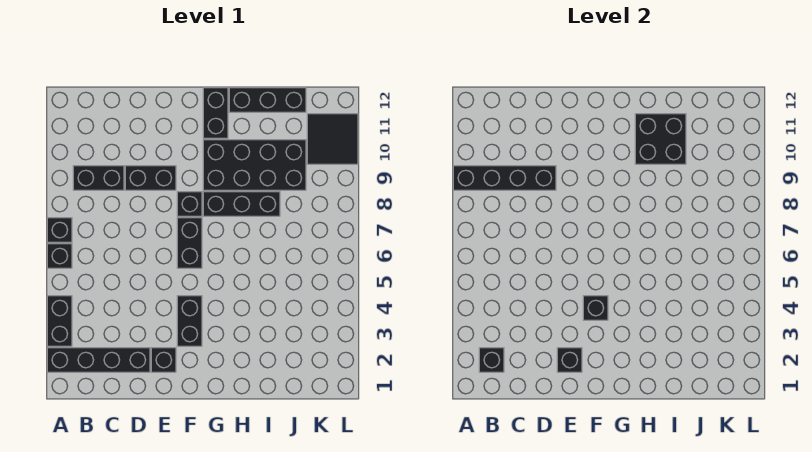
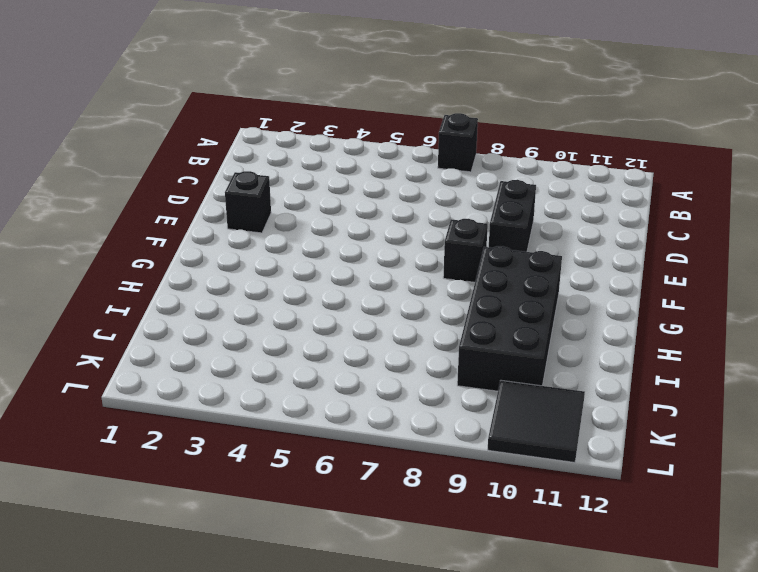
none -> black brick A2:D2 level 1
none -> black brick A3:A4 level 1
none -> black brick A6 level 1

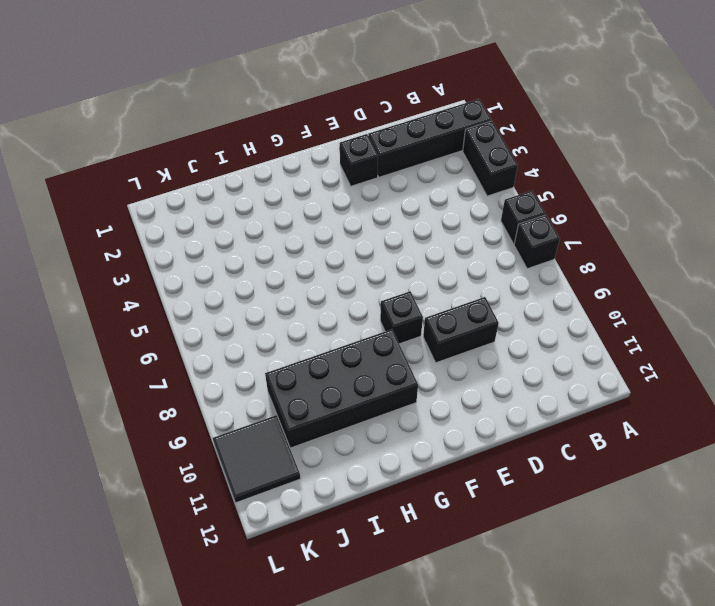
none -> black brick B9:C9 level 1
none -> black brick F3:F4 level 1
none -> black brick F6:F7 level 1

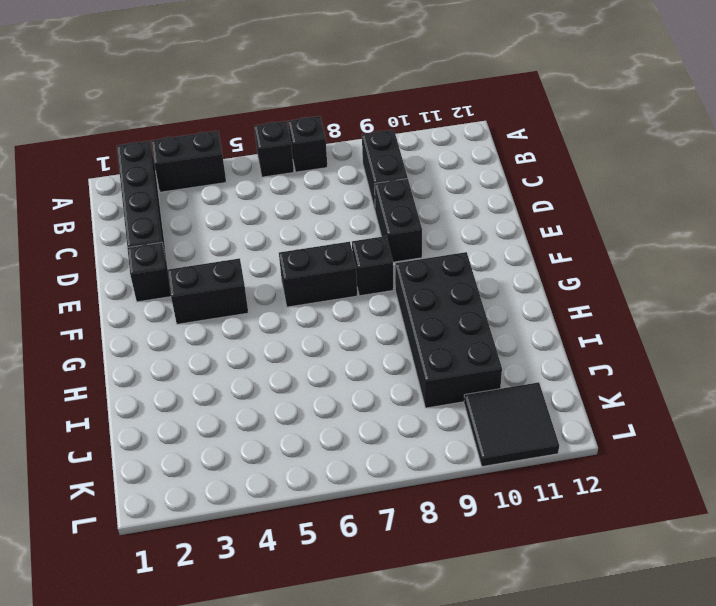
none -> black brick G8:I8 level 1
none -> black brick G11:G12 level 1
none -> black brick H12:J12 level 1

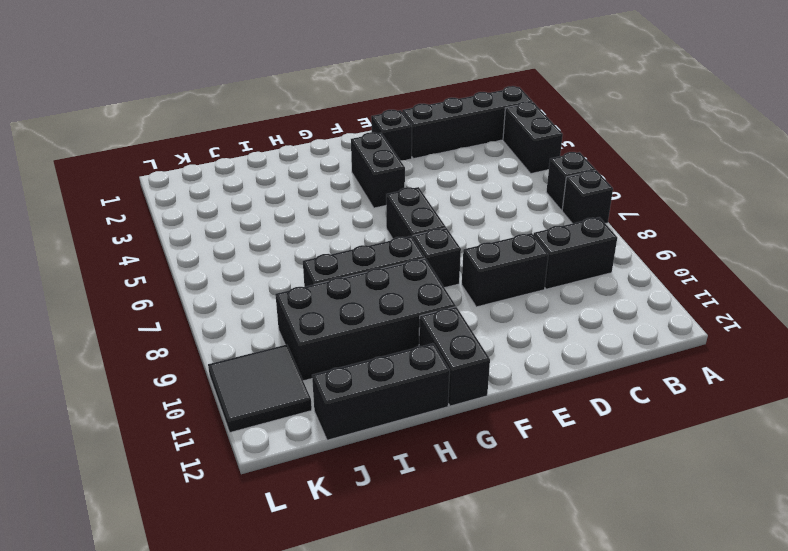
none -> black brick A9:D9 level 2
none -> black brick B2 level 2
none -> black brick E2 level 2

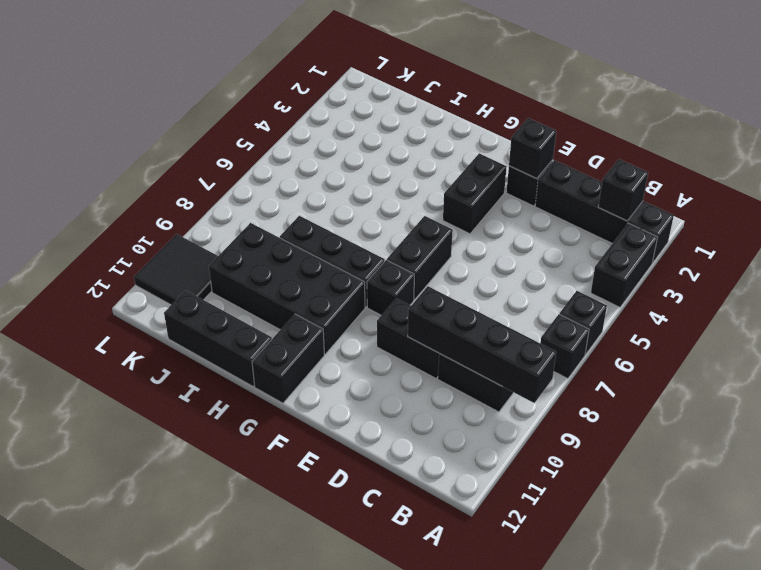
none -> black brick F4 level 2
none -> black brick H10:I11 level 2

